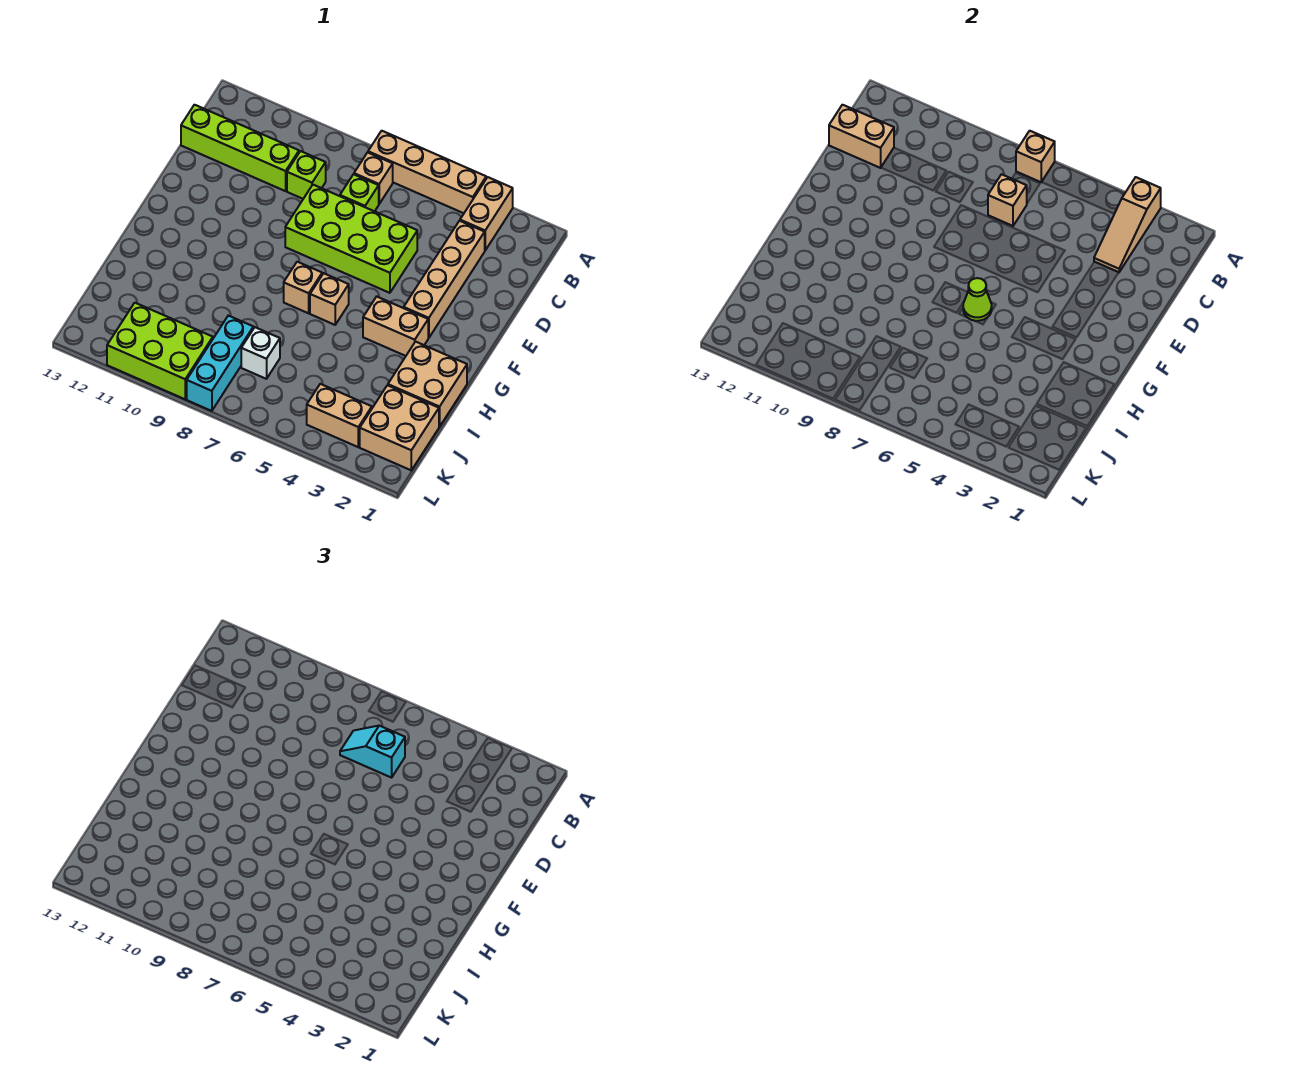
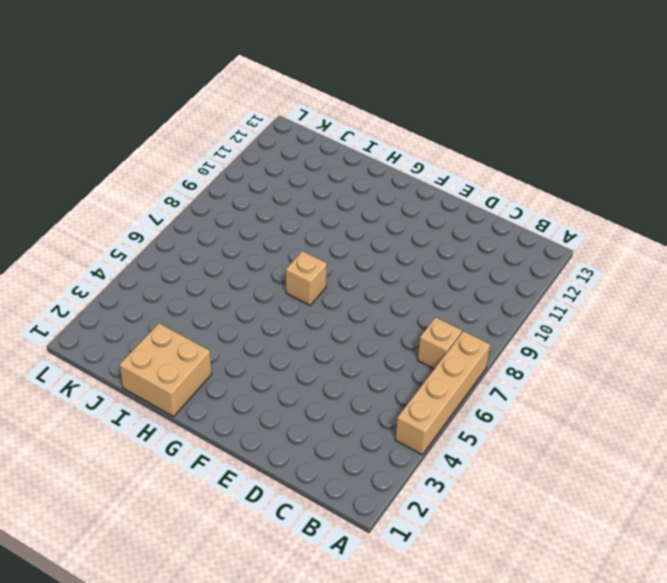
none -> tan brick A3:B3 level 1
none -> tan brick C3:F3 level 1
none -> lime brick C7 level 1

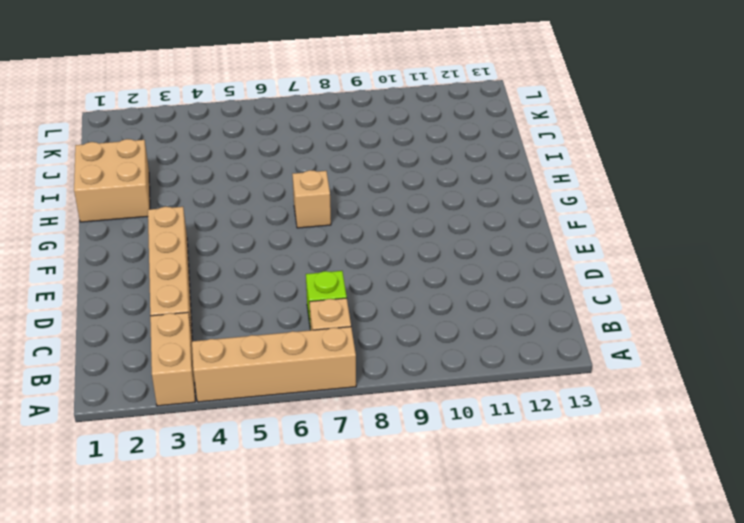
none -> lime brick C9 level 1
none -> lime brick C10:C13 level 1
none -> lime brick D5:E8 level 1

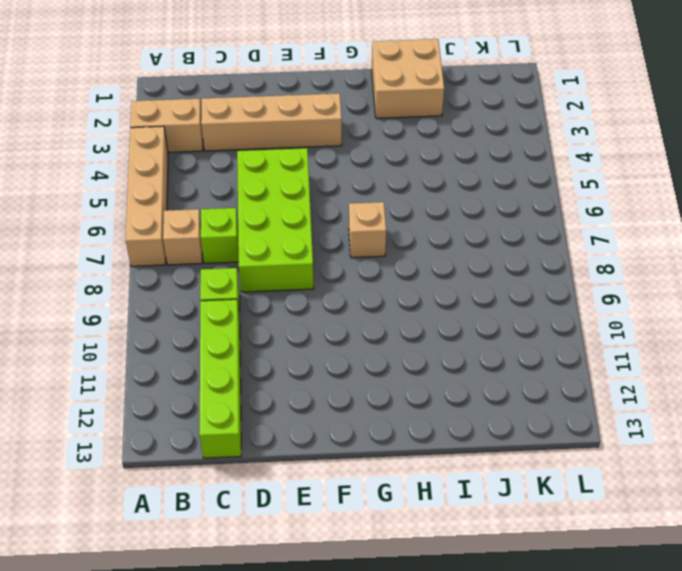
none -> tan brick G3:G4 level 1
none -> tan brick G6 level 1
none -> tan brick J1:K2 level 1

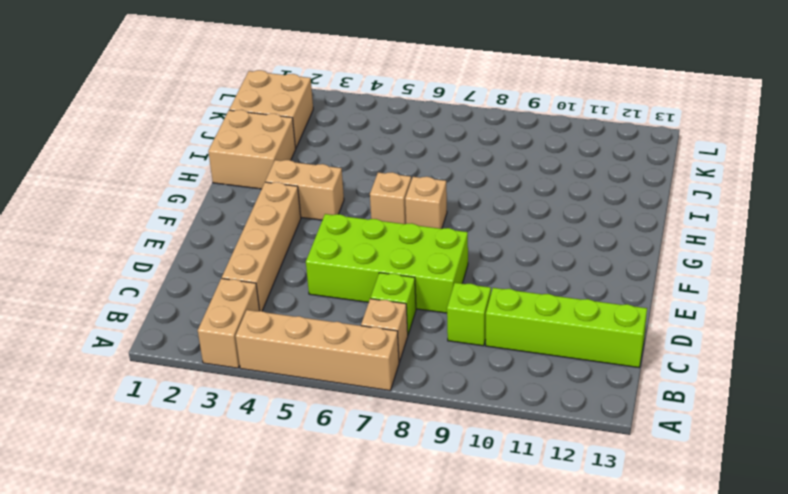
none -> white brick J7 level 1
none -> cyan brick J8:L8 level 1
none -> tan brick K3:K4 level 1

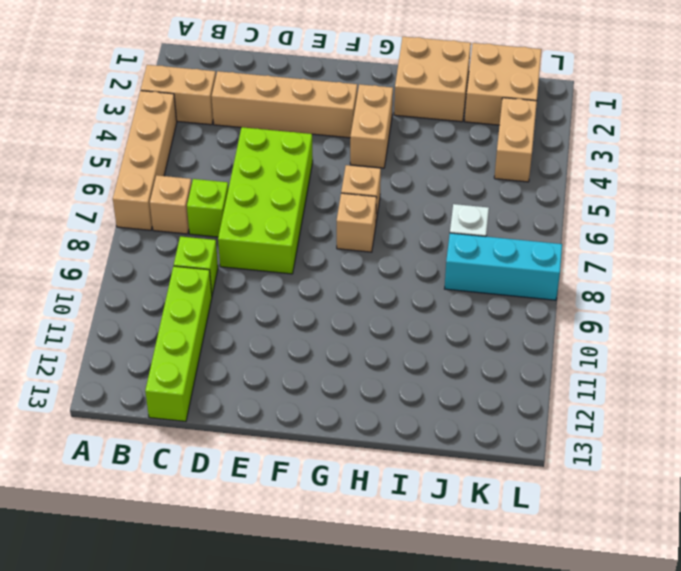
none -> lime brick K9:L11 level 1
none -> tan slope A3:C3 level 2 top A
none -> tan brick A7 level 2

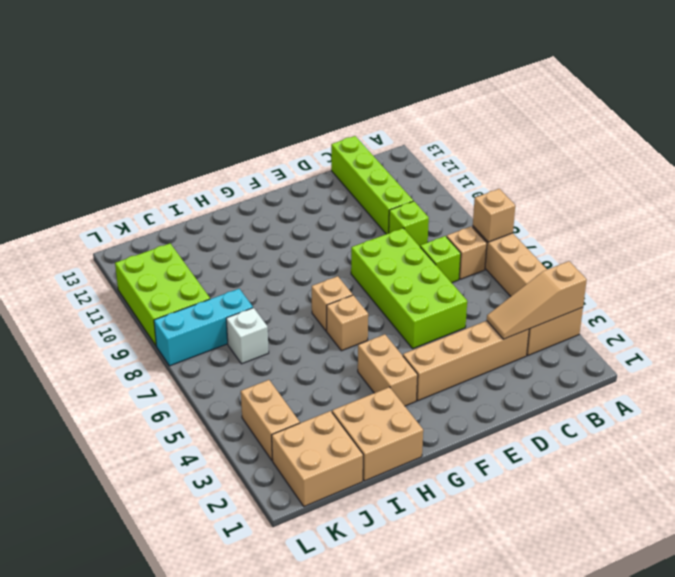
none -> tan brick C7 level 2
none -> tan brick C12:C13 level 2
none -> lime cone G6 level 2

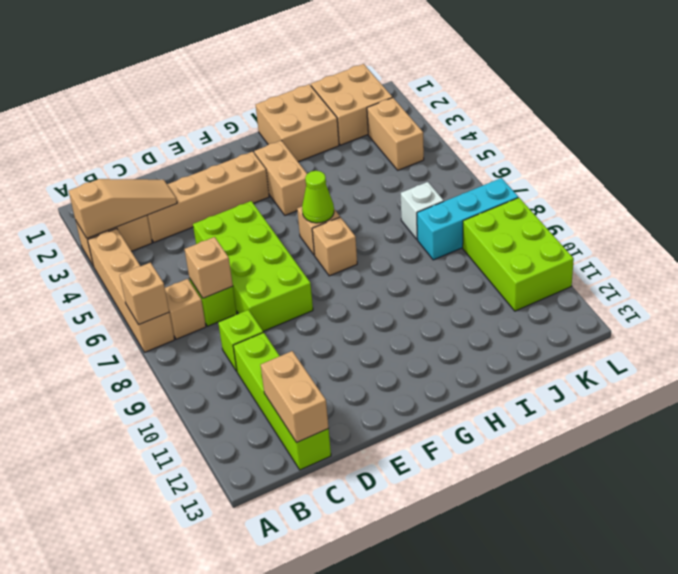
none -> cyan slope C6:C7 level 3 top 6

